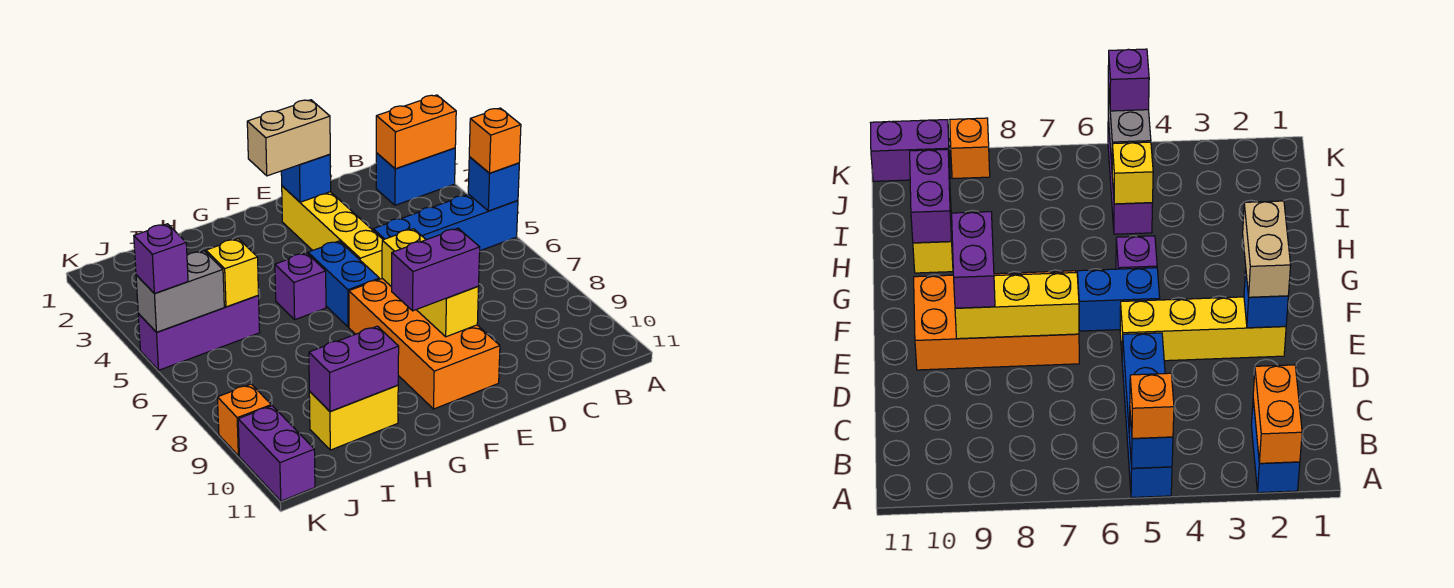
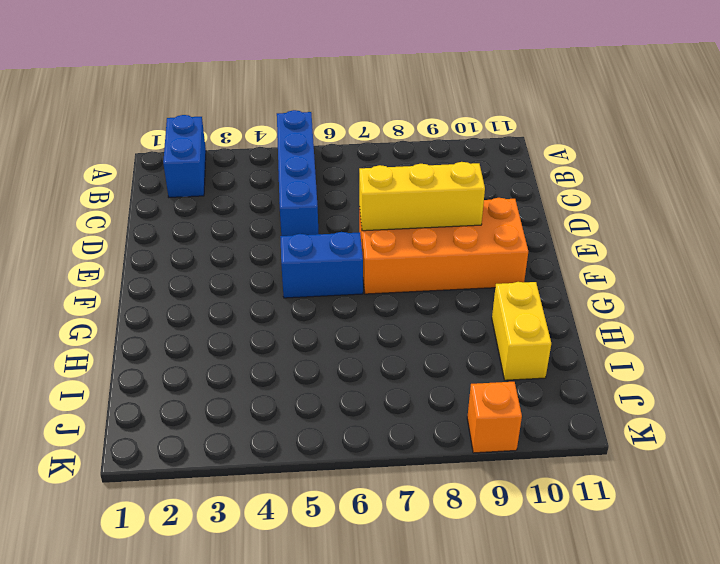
none -> yellow brick E2:E5 level 1
none -> purple brick G5 level 1
none -> purple brick I5:K5 level 1

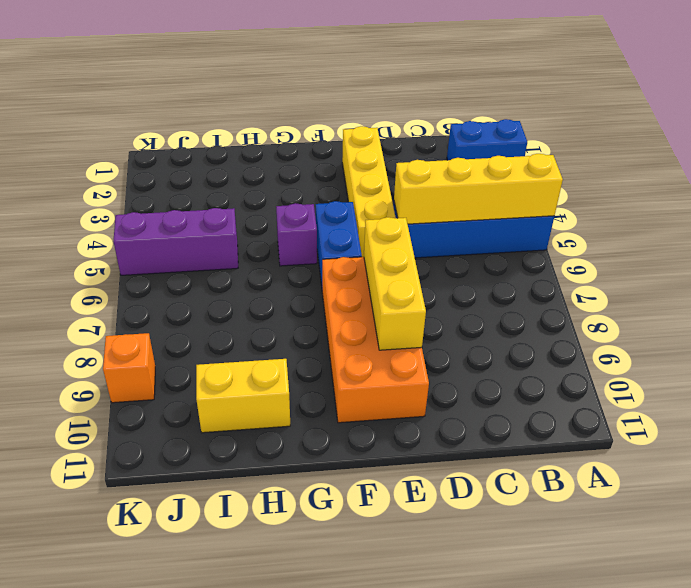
yellow brick A5:D5 level 2 -> blue brick A5 level 2
none -> purple brick K10:K11 level 1
none -> orange brick A2:B2 level 2
none -> blue brick E2 level 2

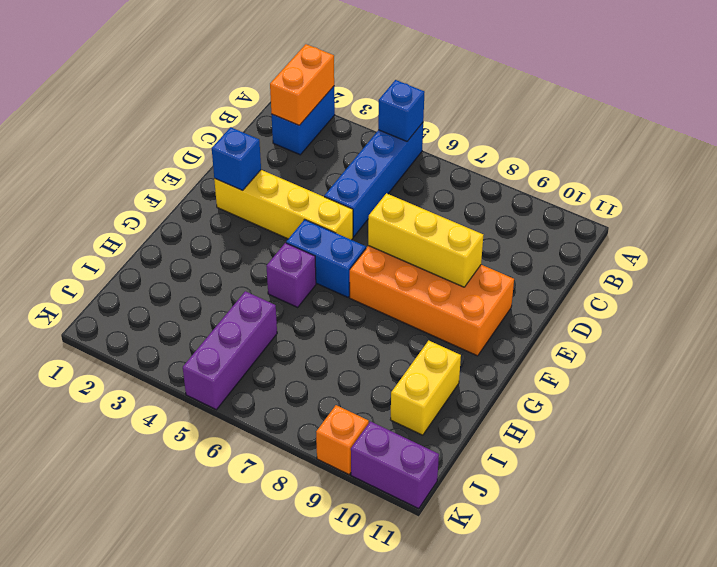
none -> purple brick H10:I10 level 2
none -> yellow brick I5 level 2
none -> grey brick J5:K5 level 2

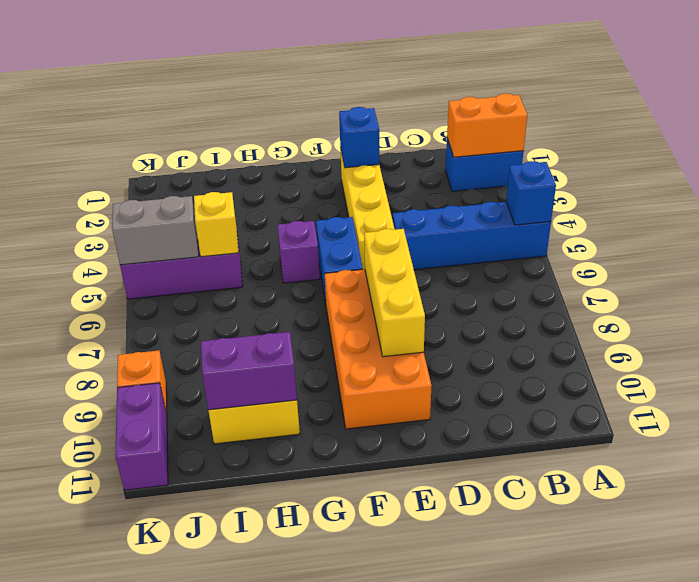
none -> orange brick A5 level 3
none -> tan brick E2:F2 level 3
none -> purple brick E9:F9 level 3

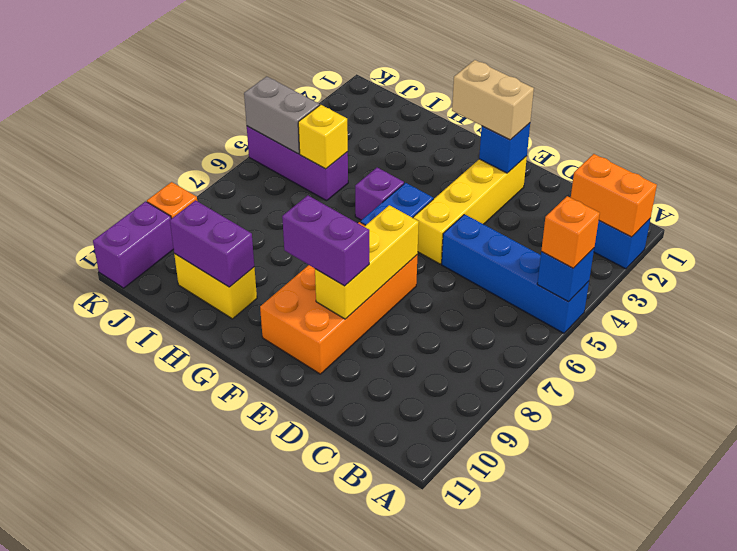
none -> purple brick K5 level 3

